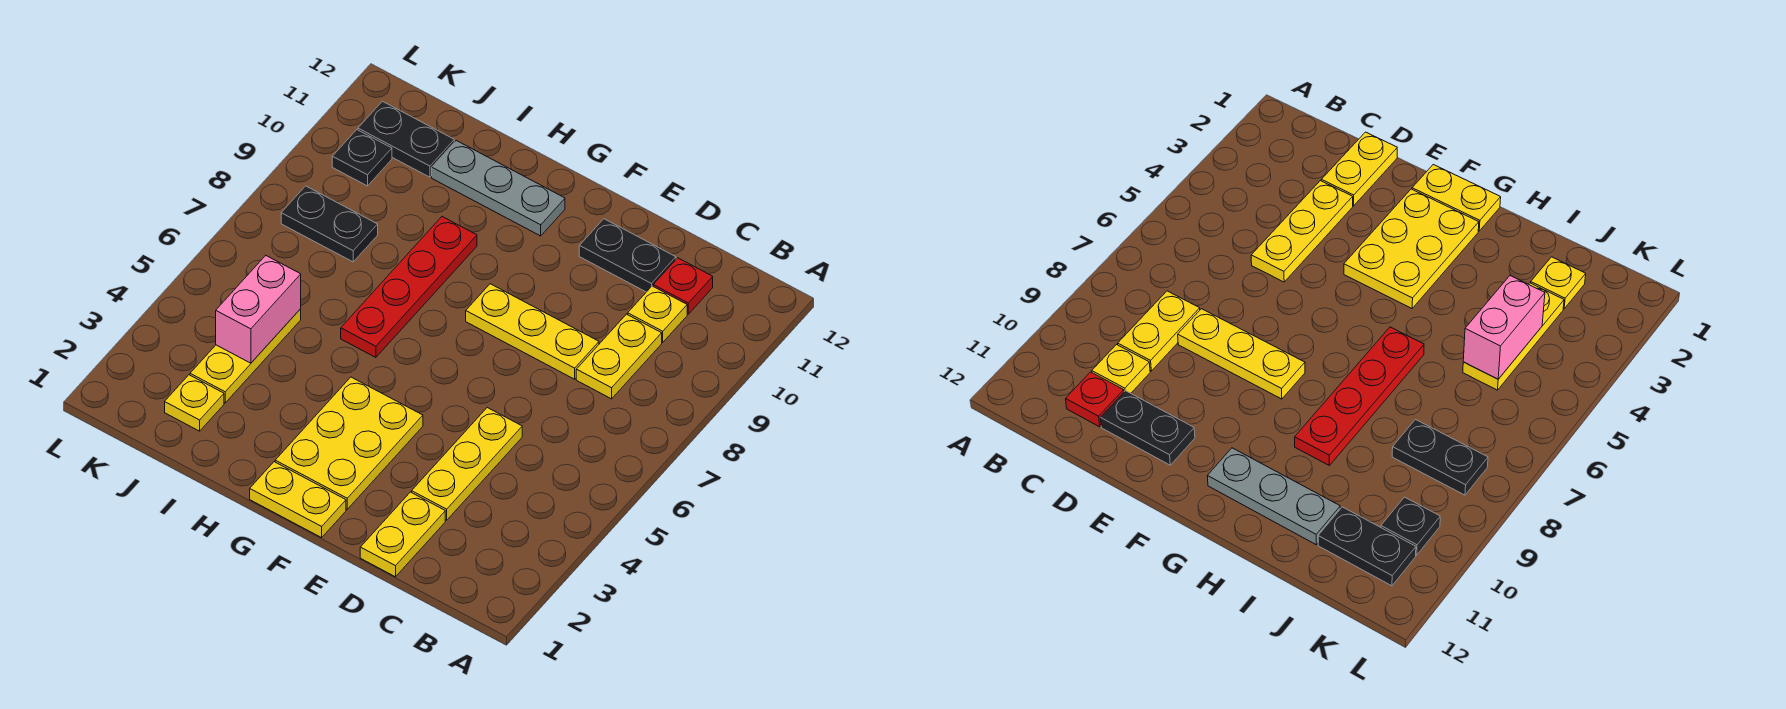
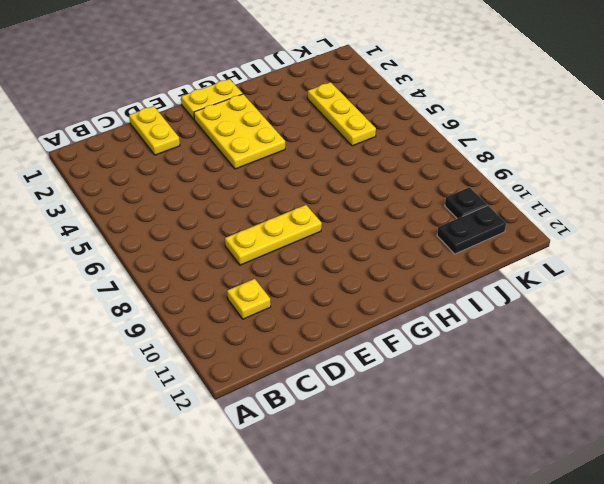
none -> yellow plate C8:C9 level 1
none -> red plate C11 level 1
none -> yellow plate D3:D5 level 1

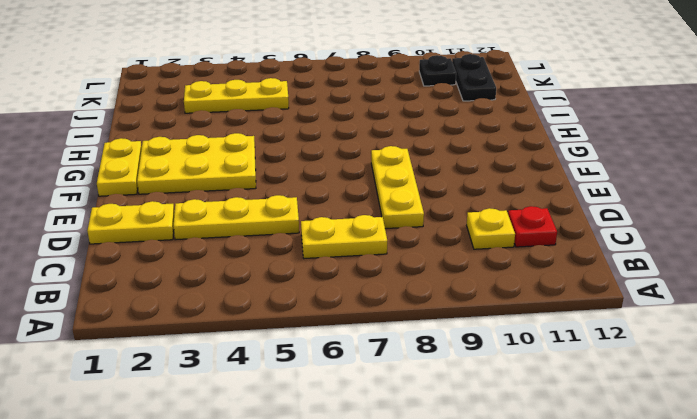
yellow plate C6:C7 level 1 -> yellow plate C8:C9 level 1
none -> black plate D11:E11 level 1
none -> grey plate G11:I11 level 1
none -> red plate H6:H9 level 1

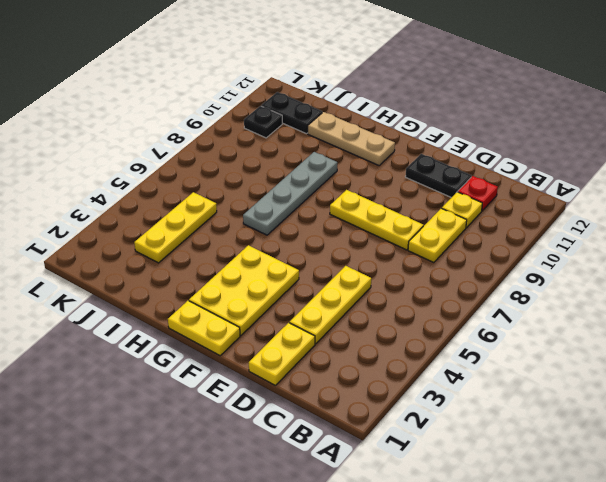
tan plate G11:I11 level 1 -> grey plate G11:I11 level 1
grey plate H6:H9 level 1 -> red plate H6:H9 level 1
none -> yellow plate J2 level 1
none -> black plate J8:K8 level 1
none -> pink brick J4:J5 level 2

